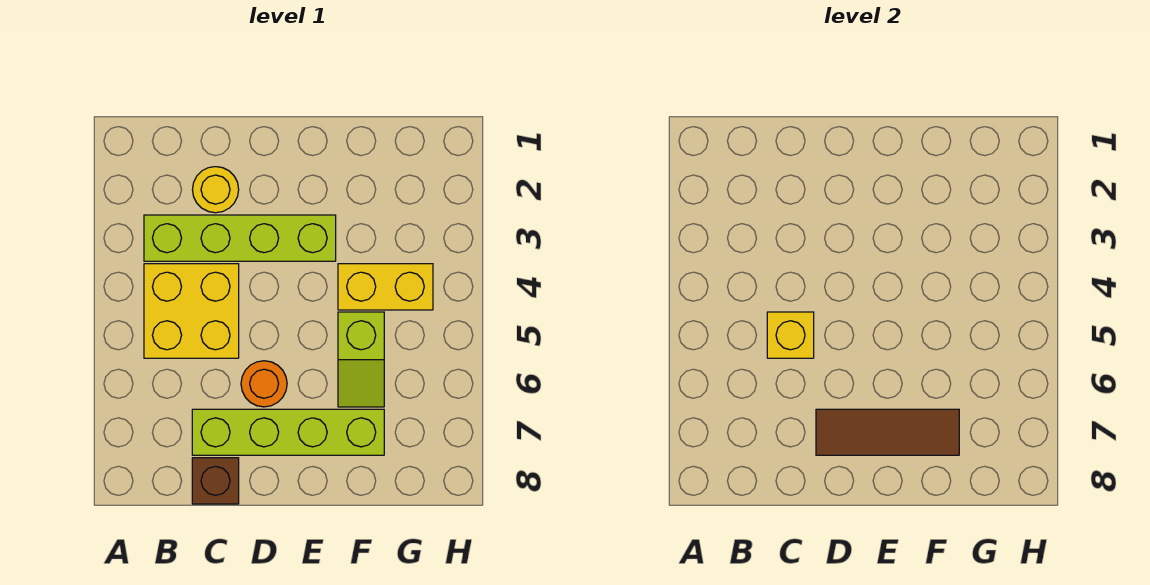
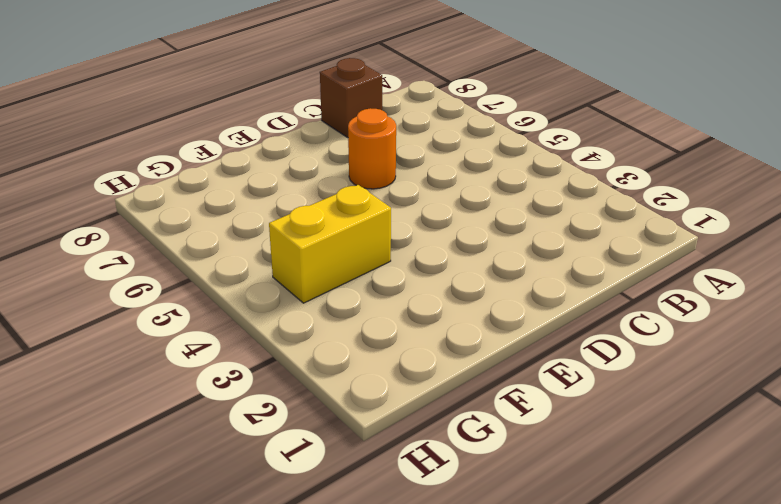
none -> lime brick B3:E3 level 1
none -> yellow brick B4:C5 level 1

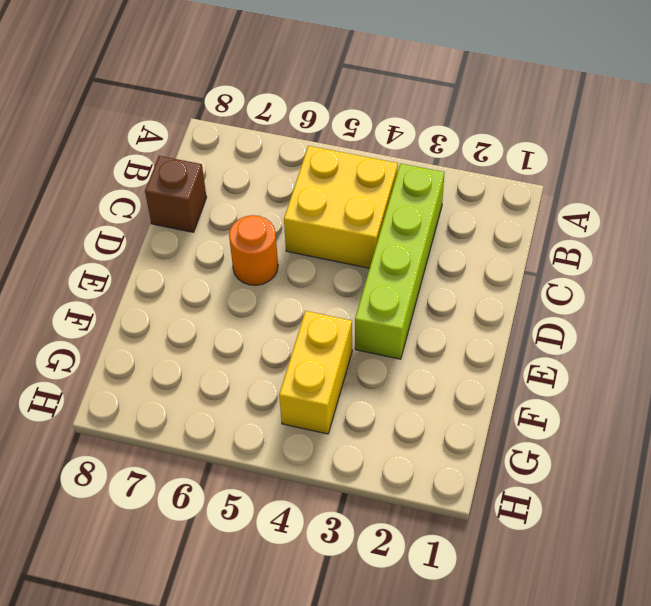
none -> yellow round brick C2 level 1
none -> lime brick C7:F7 level 1

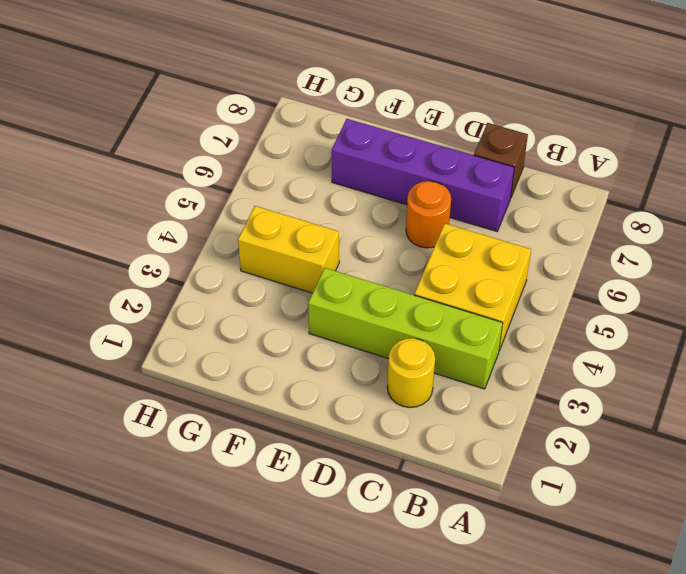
purple brick C7:F7 level 1 -> lime brick C7:F7 level 1
none -> lime slope F5:F6 level 1 top 5
none -> yellow brick C5 level 2

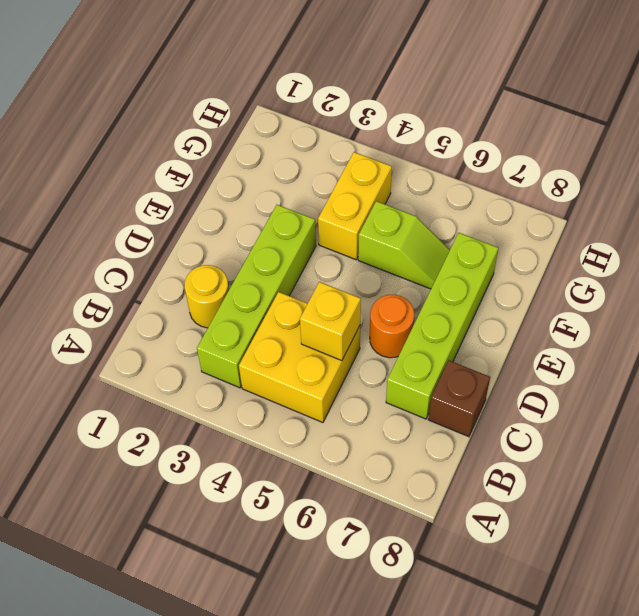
none -> brown tile D7:F7 level 2

